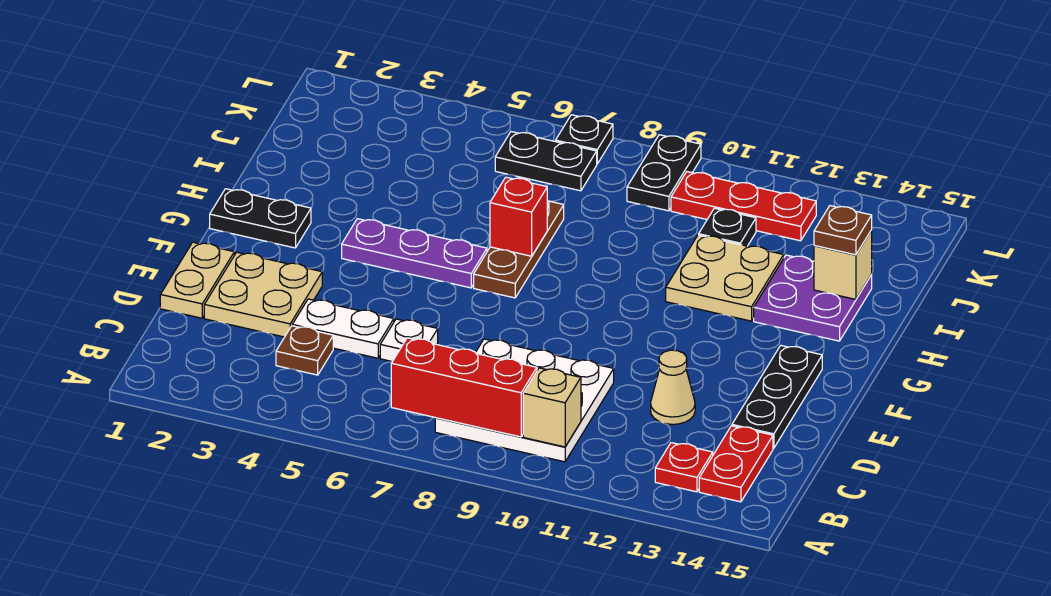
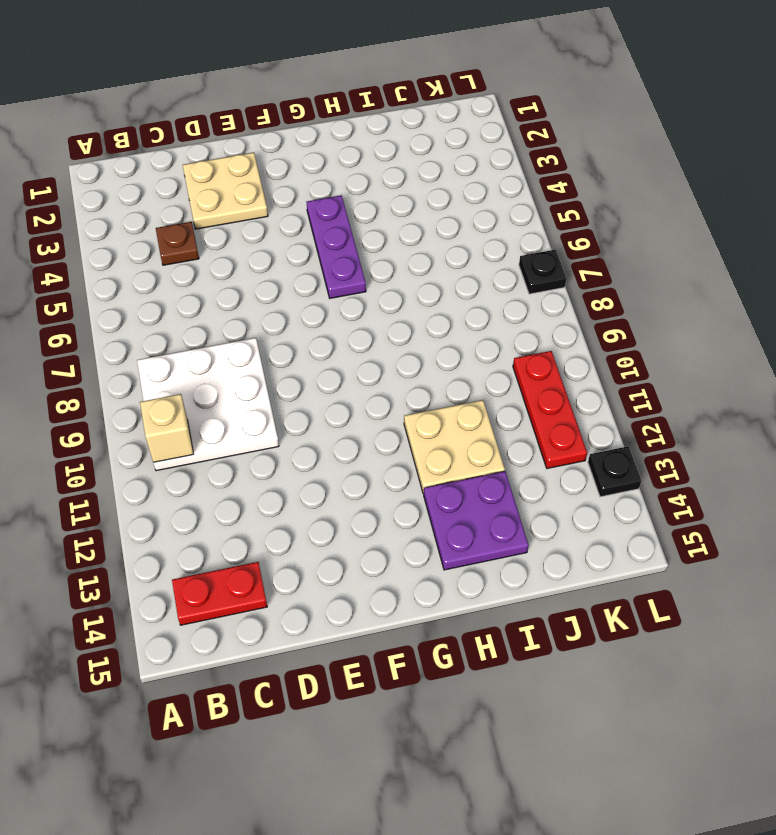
black plate L13 level 1 -> black plate J11 level 1
none -> red plate B13 level 1
none -> tan plate D1:E1 level 1
none -> white plate D4:D5 level 1

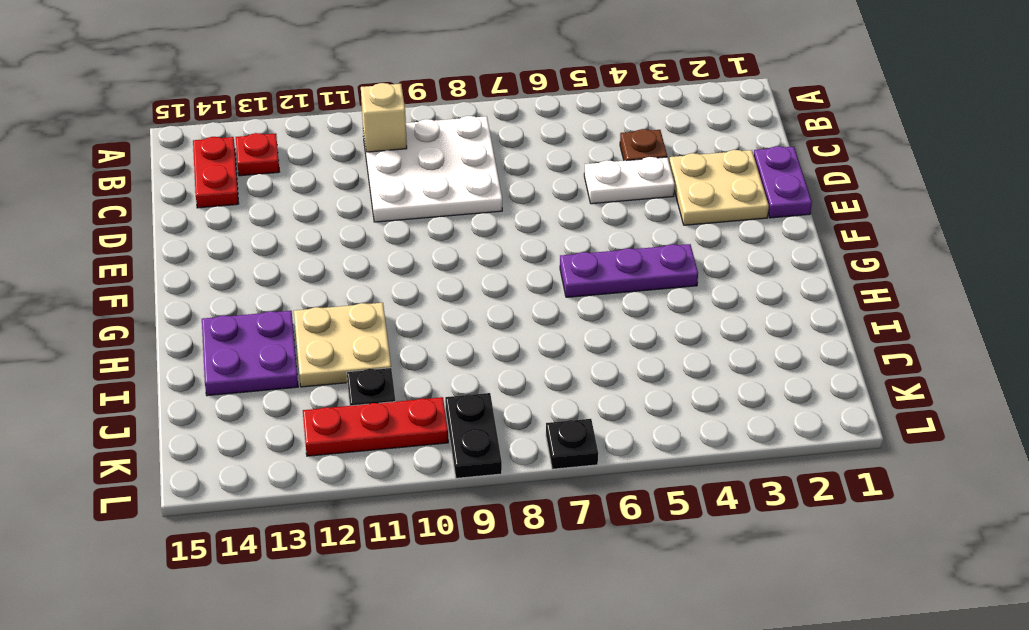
purple plate D1:E1 level 1 -> tan plate D1:E1 level 1
none -> white plate D6 level 1
none -> tan cone D12 level 1
none -> black plate D14:F14 level 1

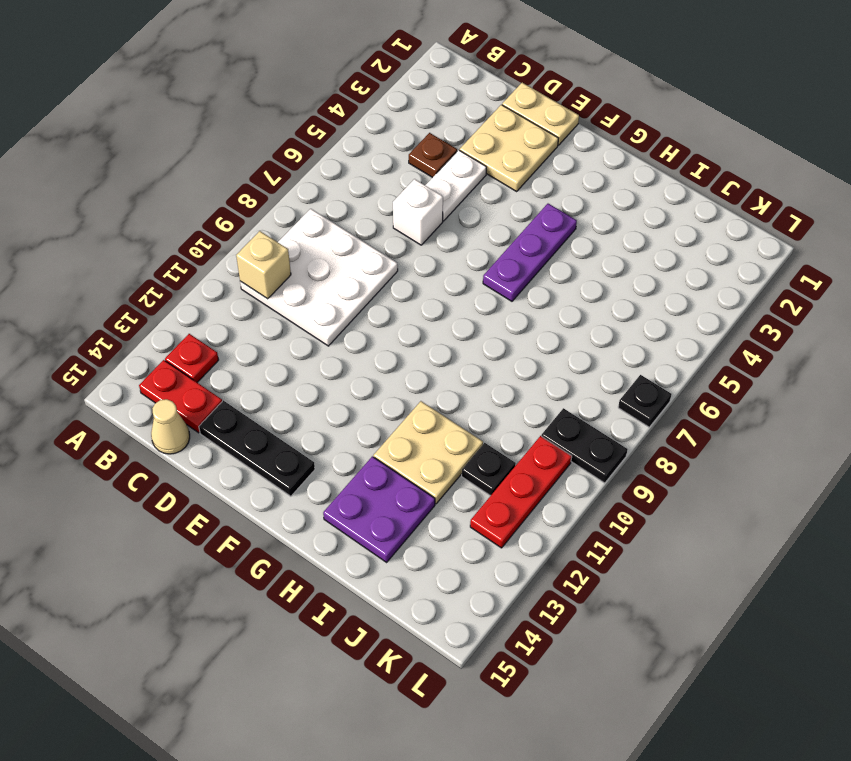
tan cone C15 level 1 -> tan cone D12 level 1
white brick D6 level 1 -> white plate D6 level 1
none -> black plate G1:G2 level 1
none -> brown plate G7:I7 level 1
none -> black plate K6:K7 level 1

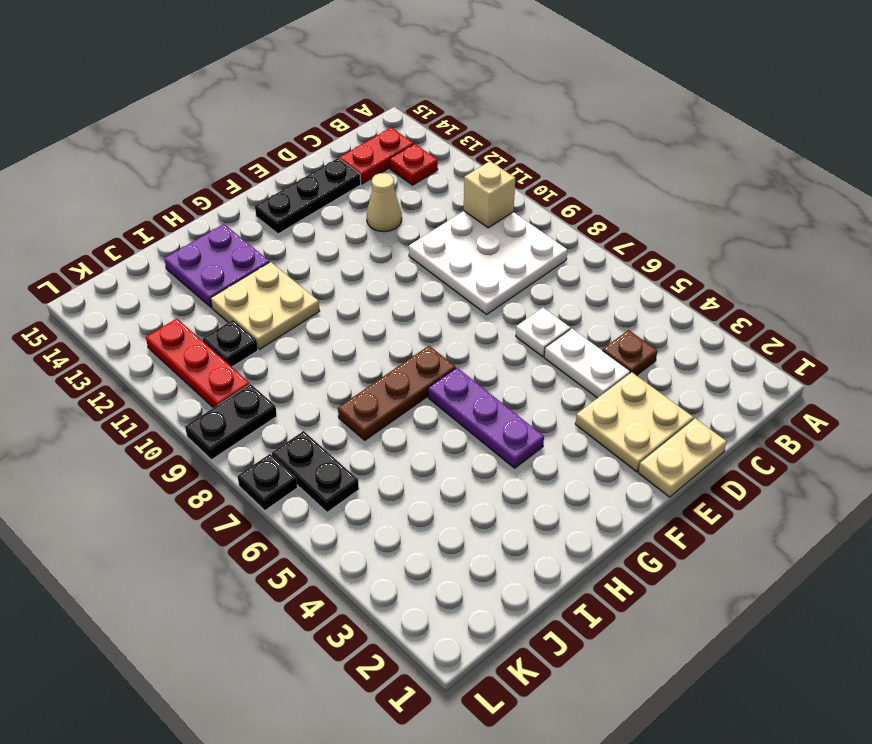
none -> black plate G1:G2 level 1
none -> red brick B7:B9 level 2
none -> red brick H7 level 2

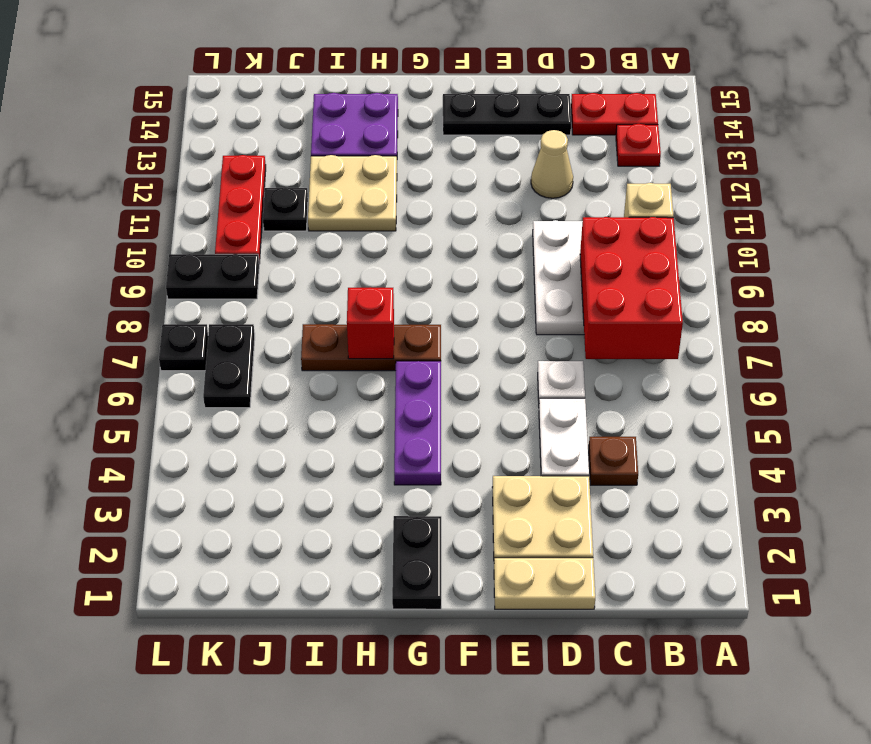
red brick B7:C9 level 2 -> red brick B7:B9 level 2
none -> tan brick I14 level 2
none -> brown plate I14 level 3

